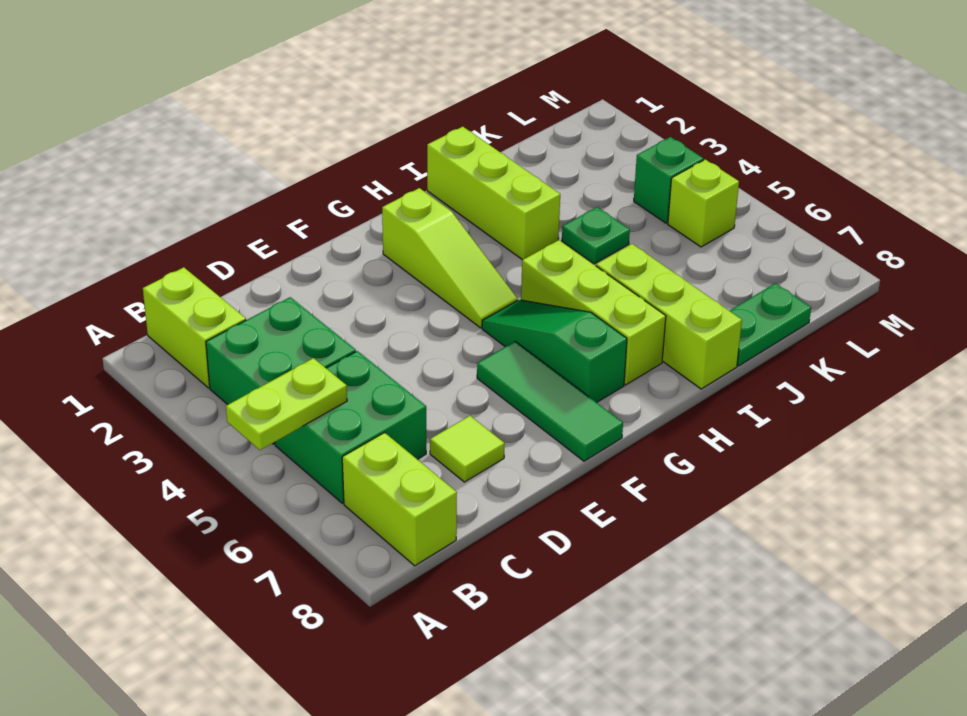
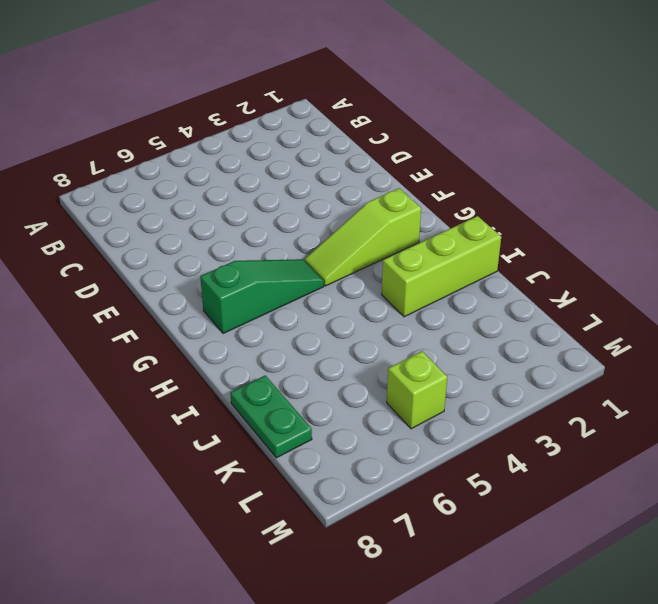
none -> lime brick B1:B2 level 1
none -> green brick B3:C4 level 1
none -> green brick B5:C6 level 1

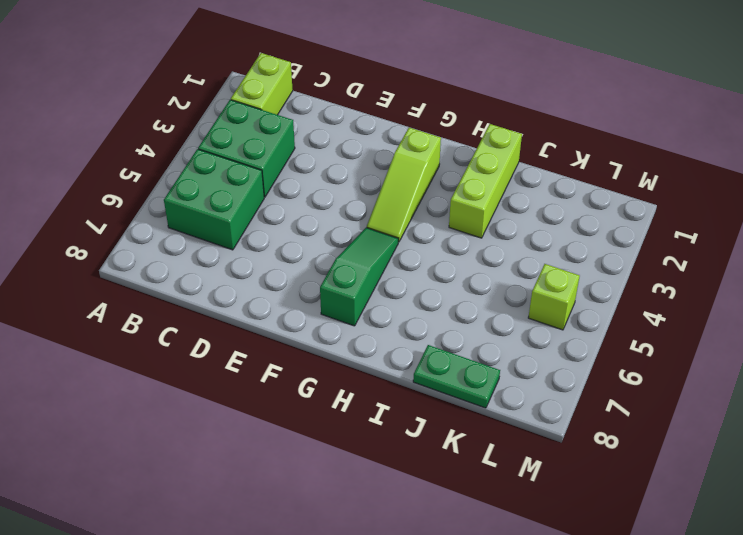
none -> lime brick B7:B8 level 1
none -> lime tile D7 level 1
none -> green tile F6:F8 level 1

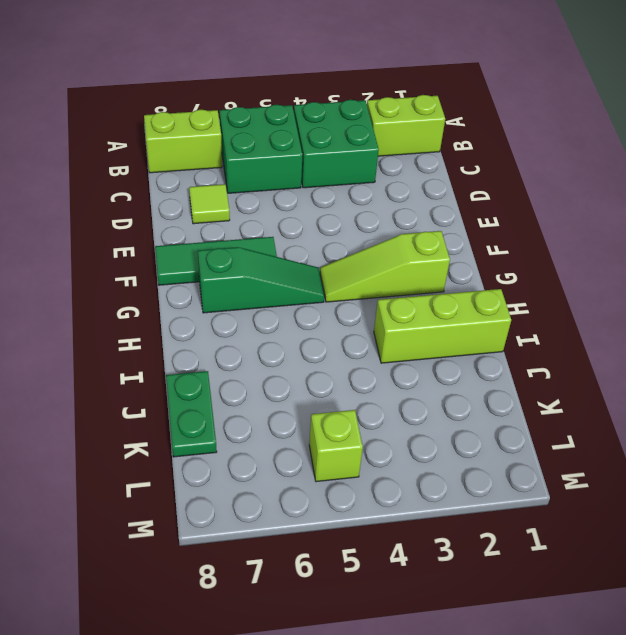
none -> lime brick H5:H7 level 1
none -> lime brick I6:I8 level 1
none -> green plate J4 level 1

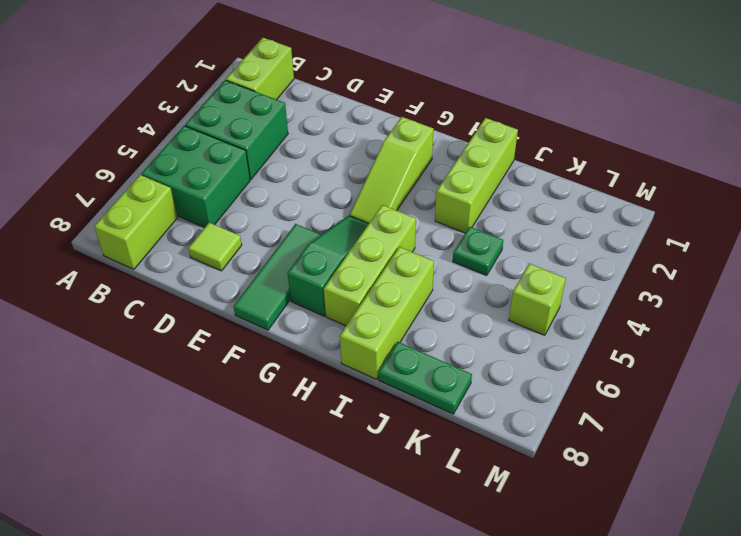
none -> green brick L4 level 1
none -> lime plate A5:B5 level 2

